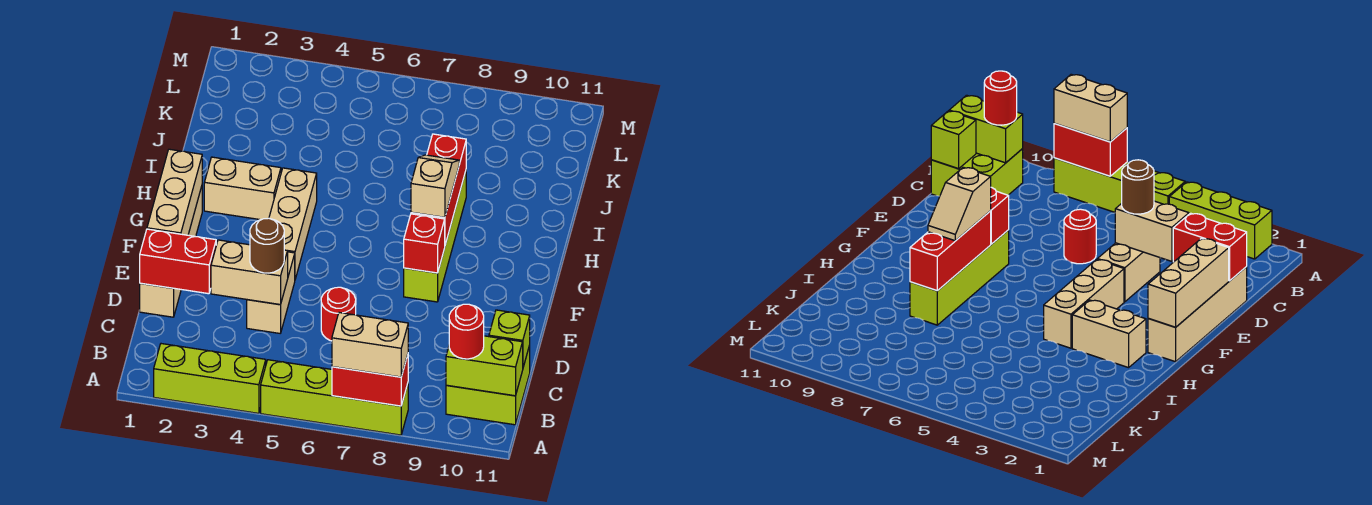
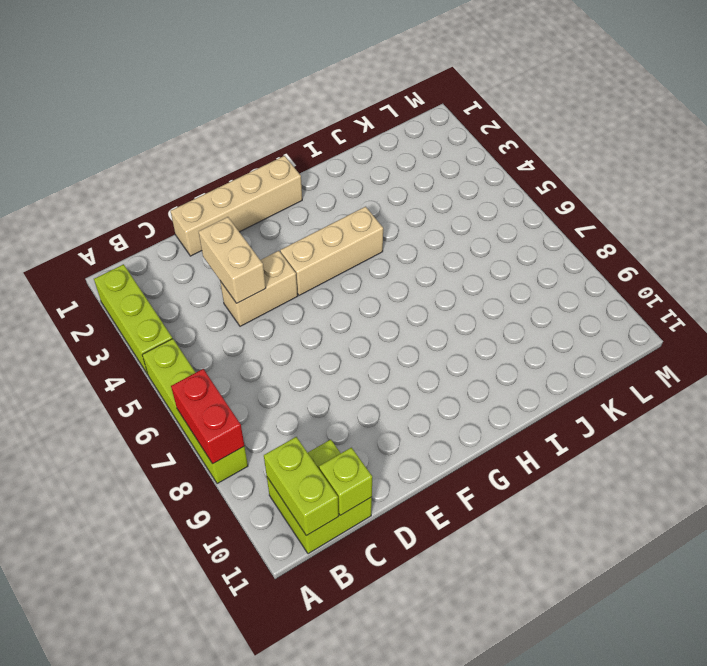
none -> red round brick D6 level 1
none -> lime brick F8:I8 level 1
none -> tan brick H2:H3 level 1

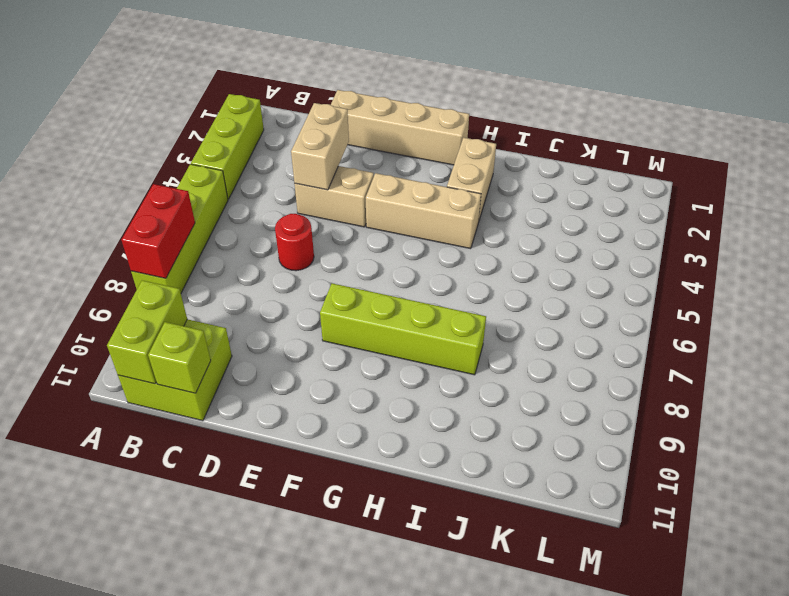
none -> red brick D1:D2 level 2
none -> tan brick E1:G1 level 2
none -> red brick F8 level 2

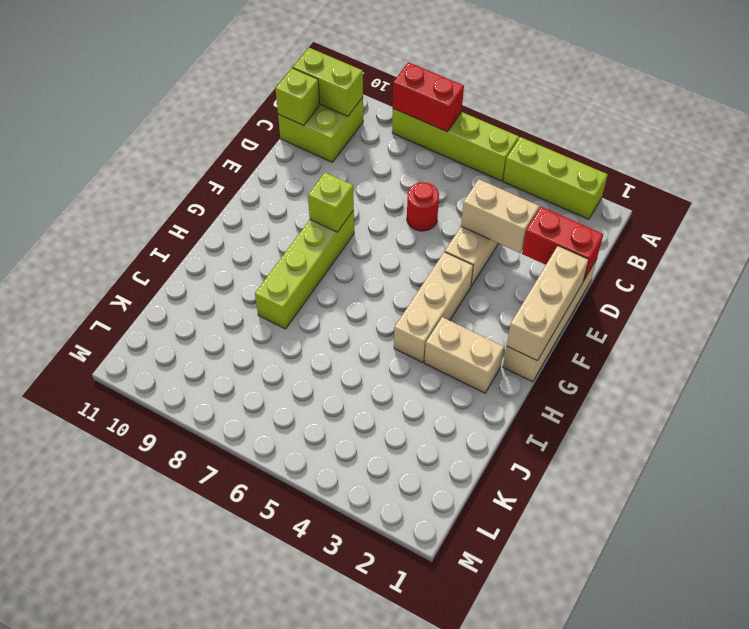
lime brick F8 level 2 -> red brick F8 level 2
none -> red brick G8:I8 level 2
none -> tan brick A7:A8 level 3
none -> red round brick B10 level 3

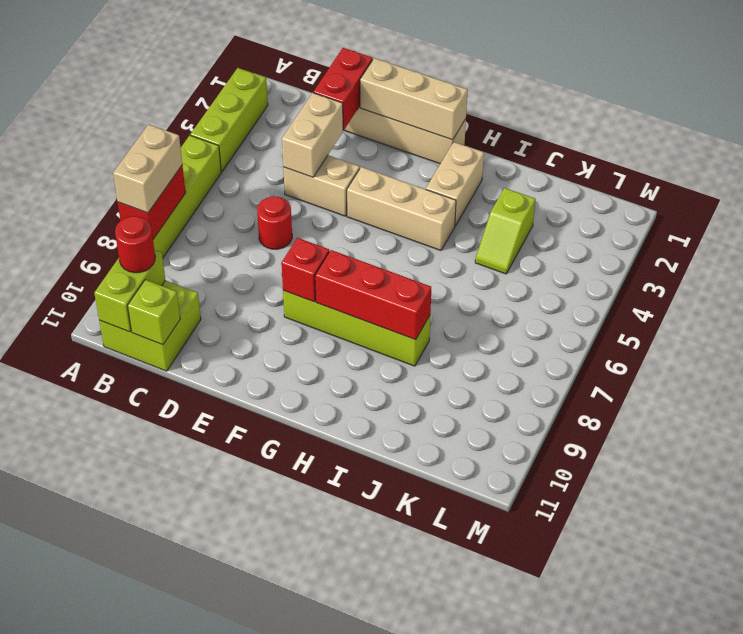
lime slope J3:J4 level 1 top 3 -> none
none -> brown round brick D4 level 3
none -> tan slope G8:H8 level 3 top G

